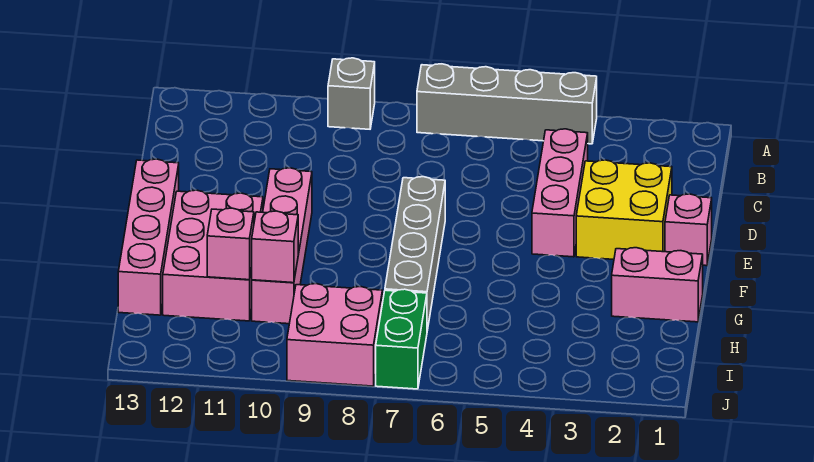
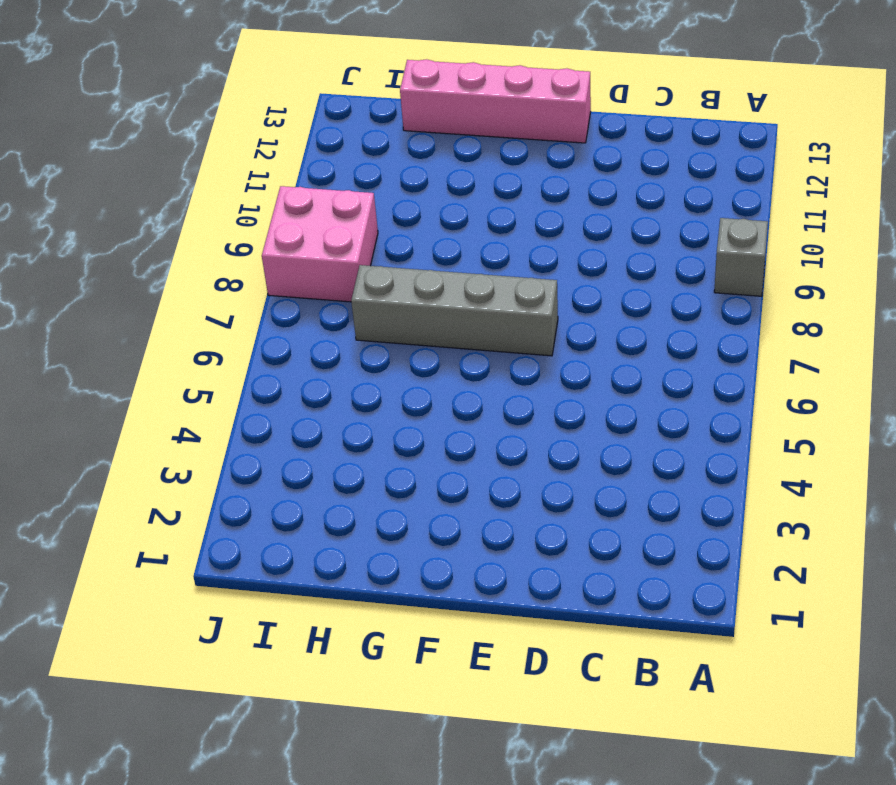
none -> grey brick A4:A7 level 1
none -> pink brick C4:E4 level 1
none -> yellow brick D2:E3 level 1

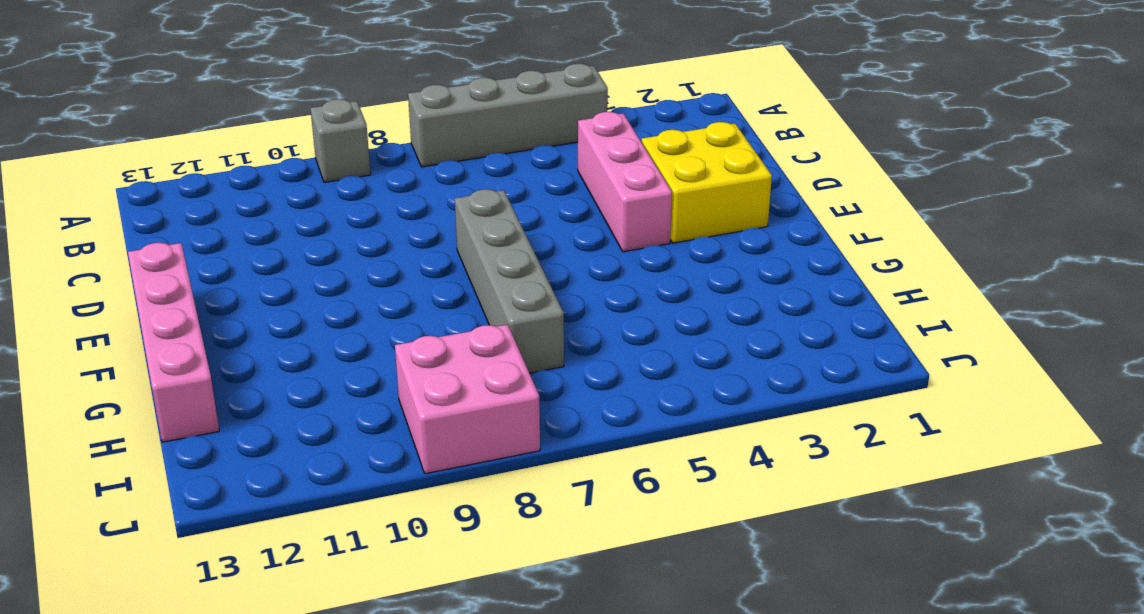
none -> pink brick E1 level 1
none -> pink brick E10:H10 level 1
none -> pink brick F11:H12 level 1

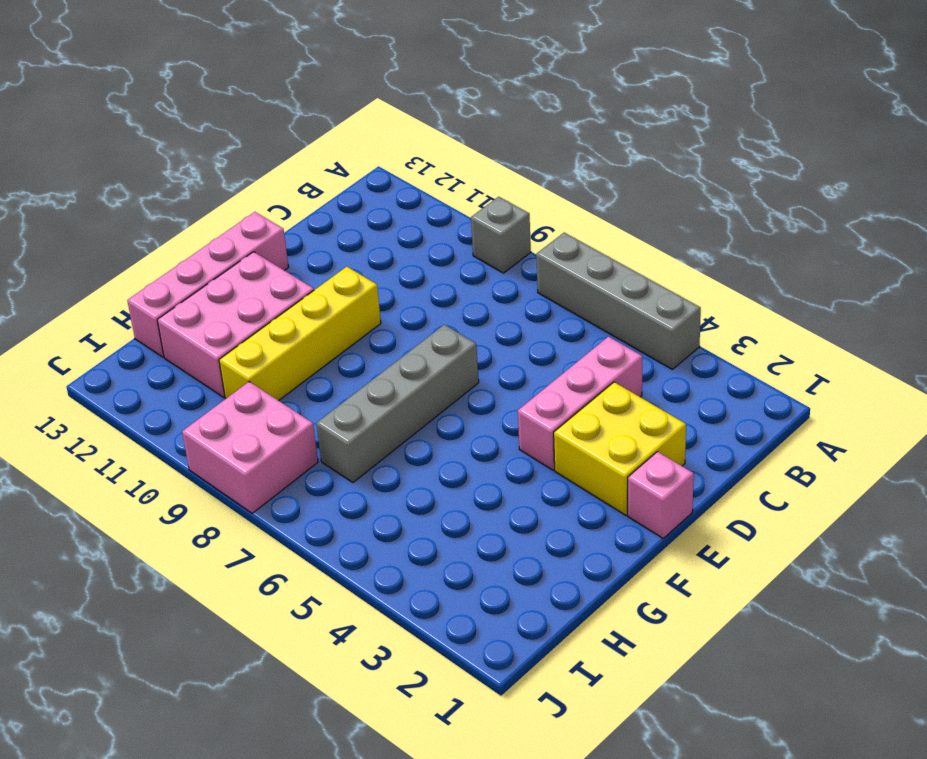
yellow brick E10:H10 level 1 -> pink brick E10:H10 level 1
none -> pink brick G1:G2 level 1
none -> green brick I7:J7 level 1
none -> pink brick H10 level 2

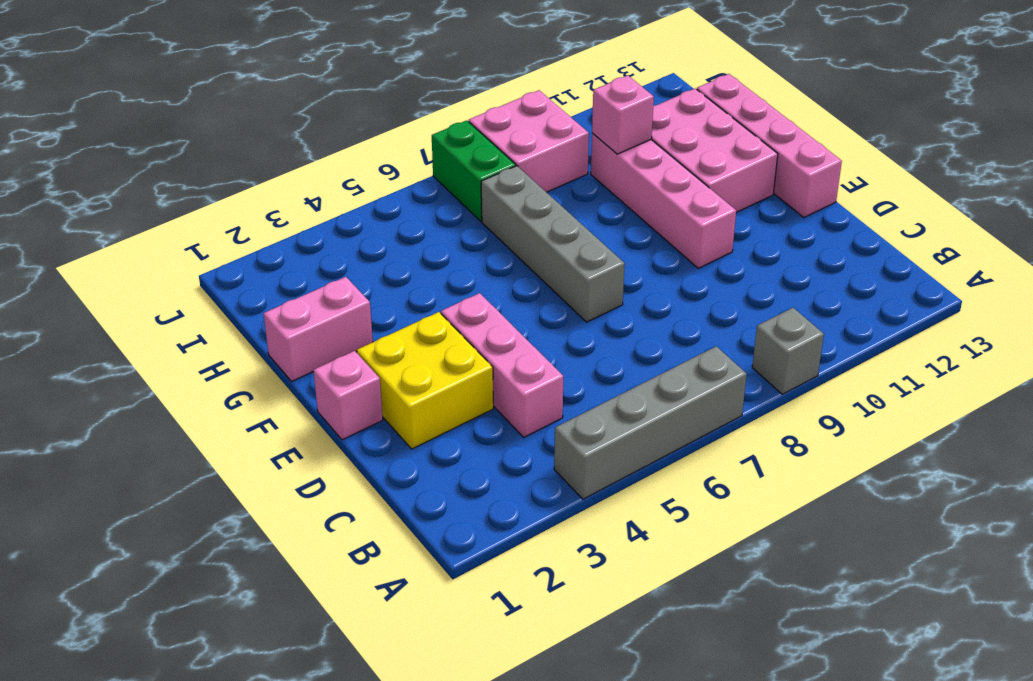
none -> pink brick H11 level 2

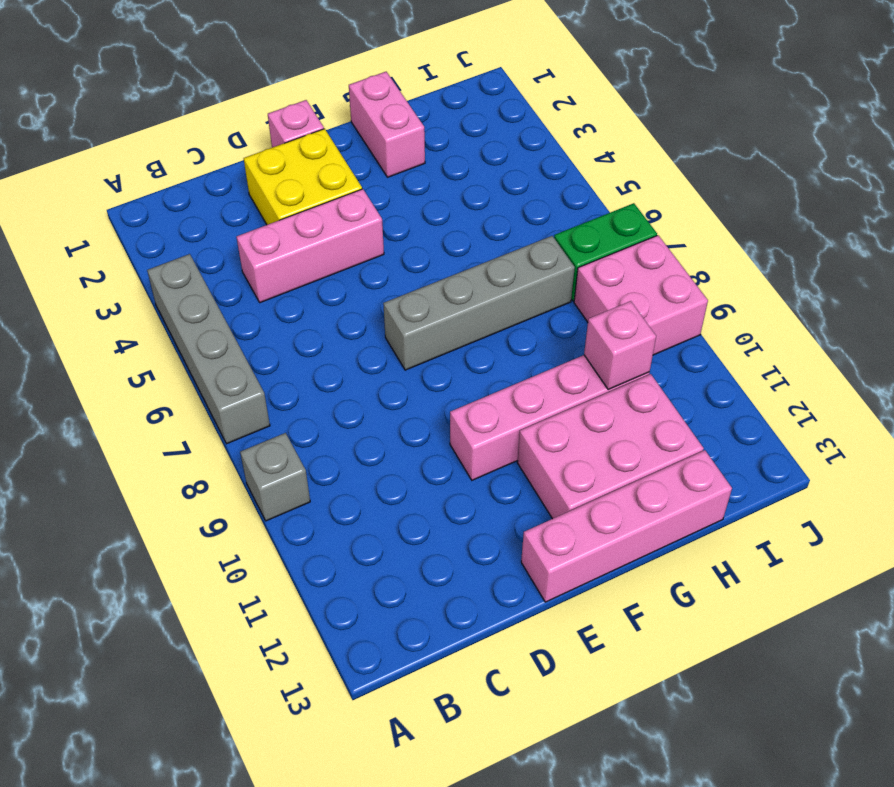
none -> pink brick H11 level 2

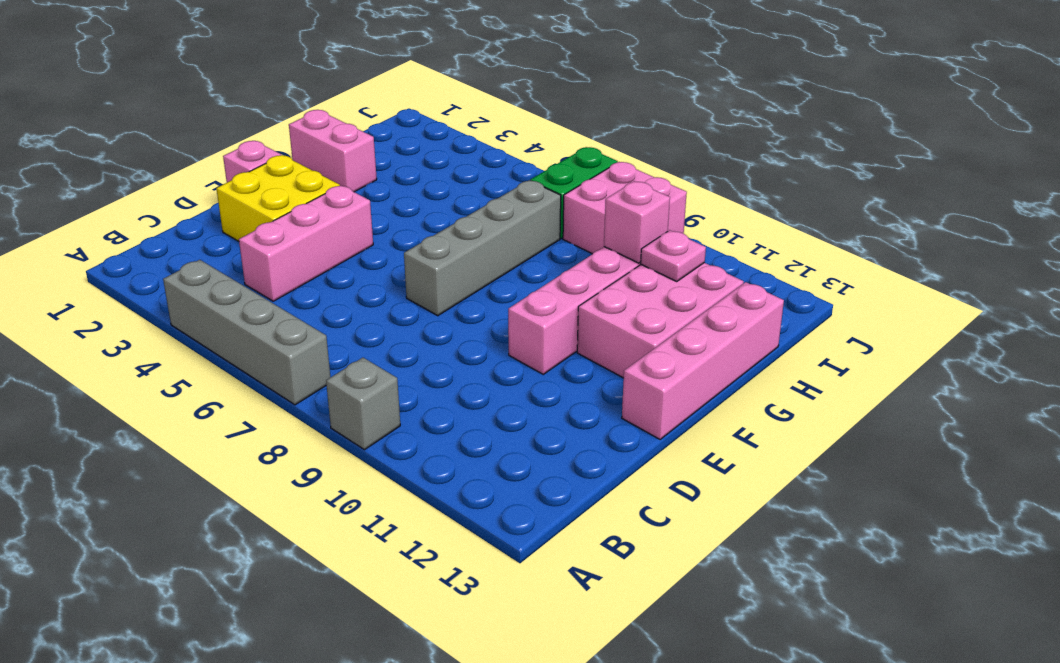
pink plate H11 level 2 -> pink brick H11 level 2

